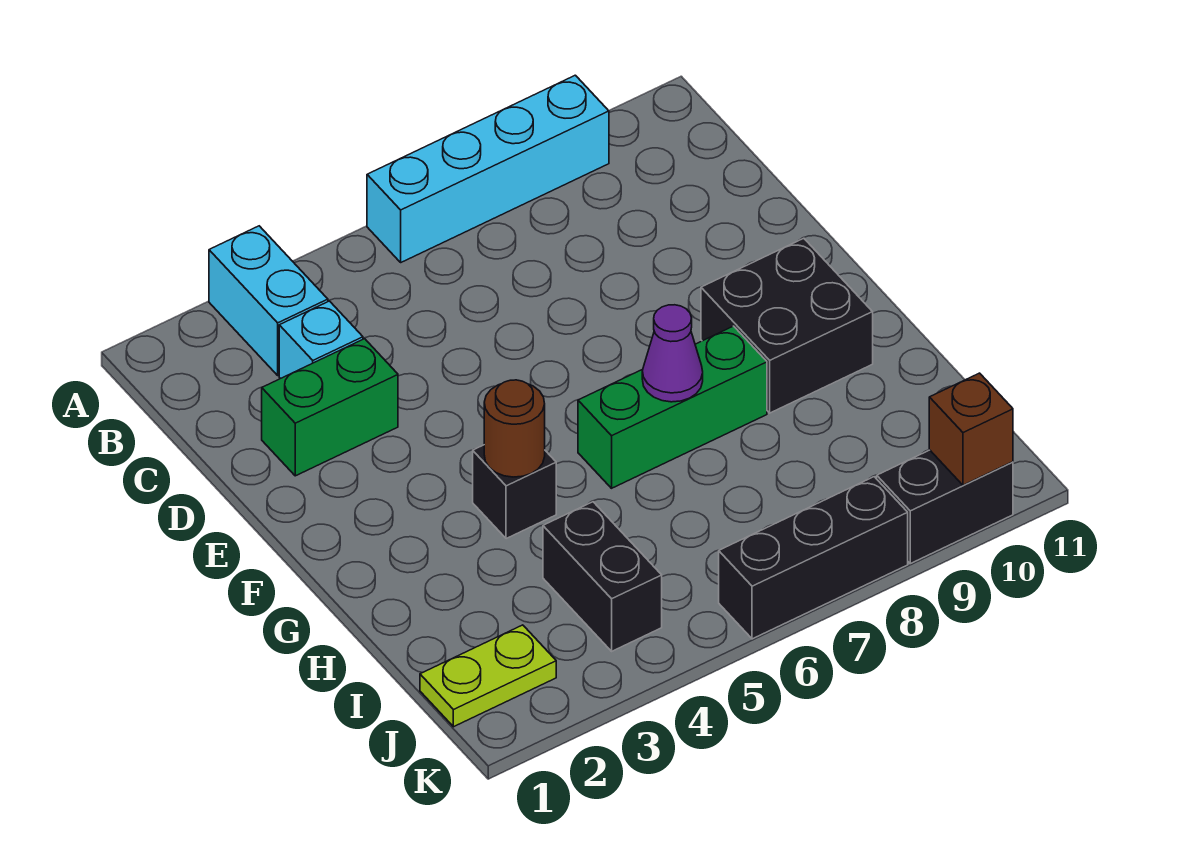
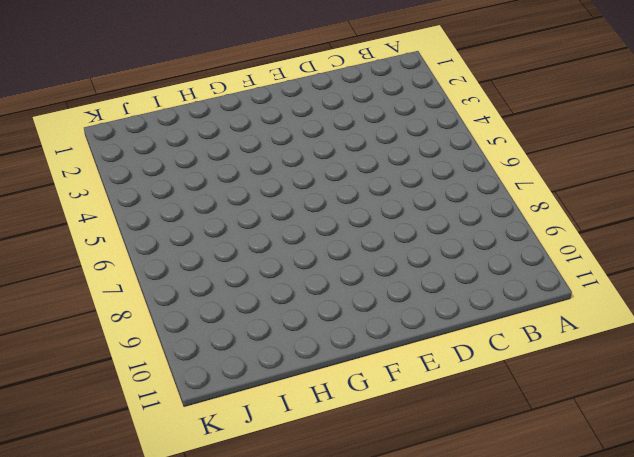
none -> cyan brick A3:B3 level 1
none -> cyan brick A6:A9 level 1
none -> cyan brick C3 level 1

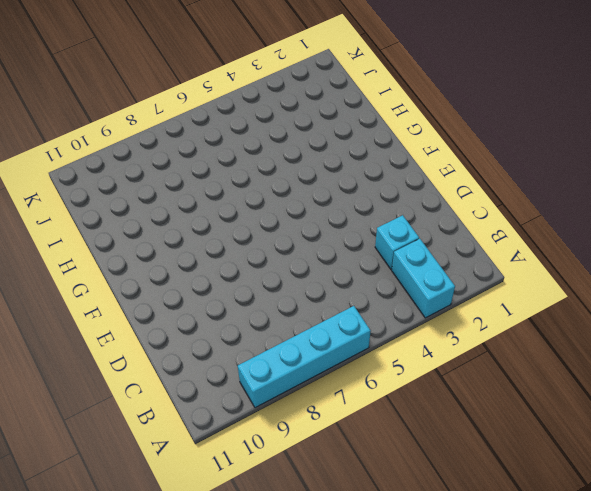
none -> green brick D2:D3 level 1
none -> black brick F9:G10 level 1
none -> black brick G4 level 1

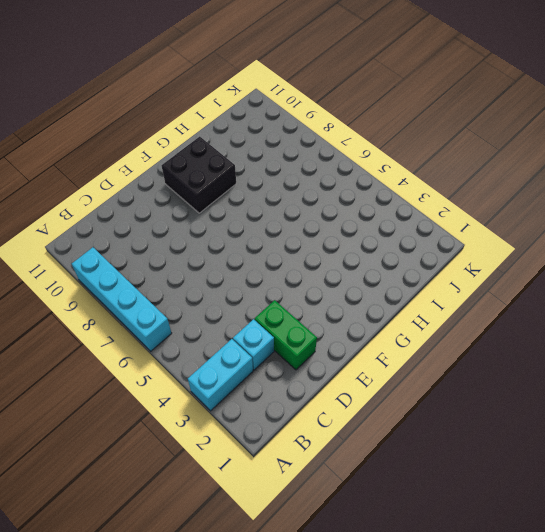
none -> black brick G4 level 1
none -> green brick G6:G8 level 1
none -> black brick I4:J4 level 1

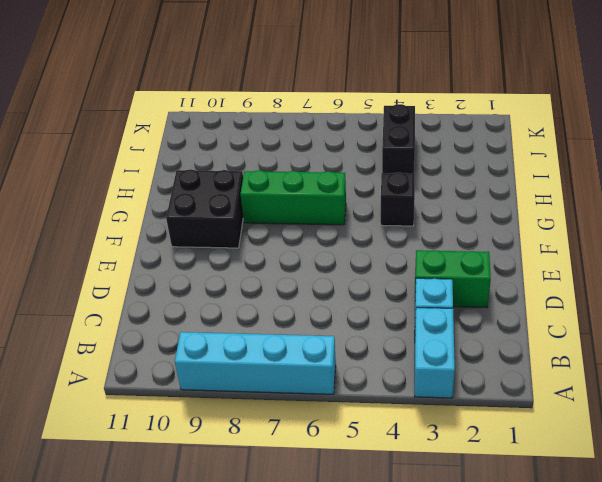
none -> lime plate J1:J2 level 1
none -> black brick K6:K8 level 1
none -> black brick K9:K10 level 1

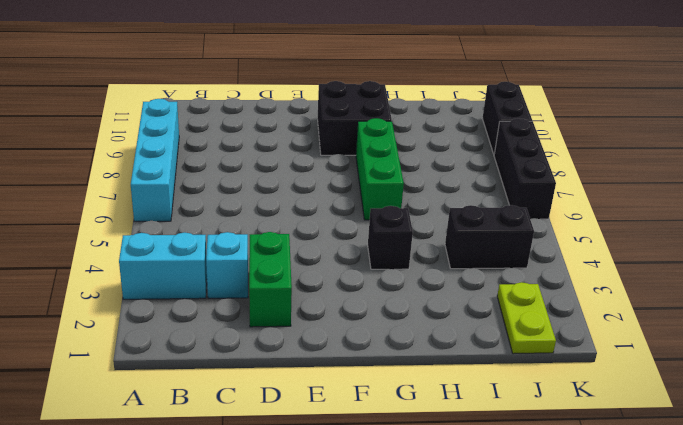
none -> brown round brick G4 level 2
none -> purple cone G7 level 2
none -> brown brick K10 level 2

